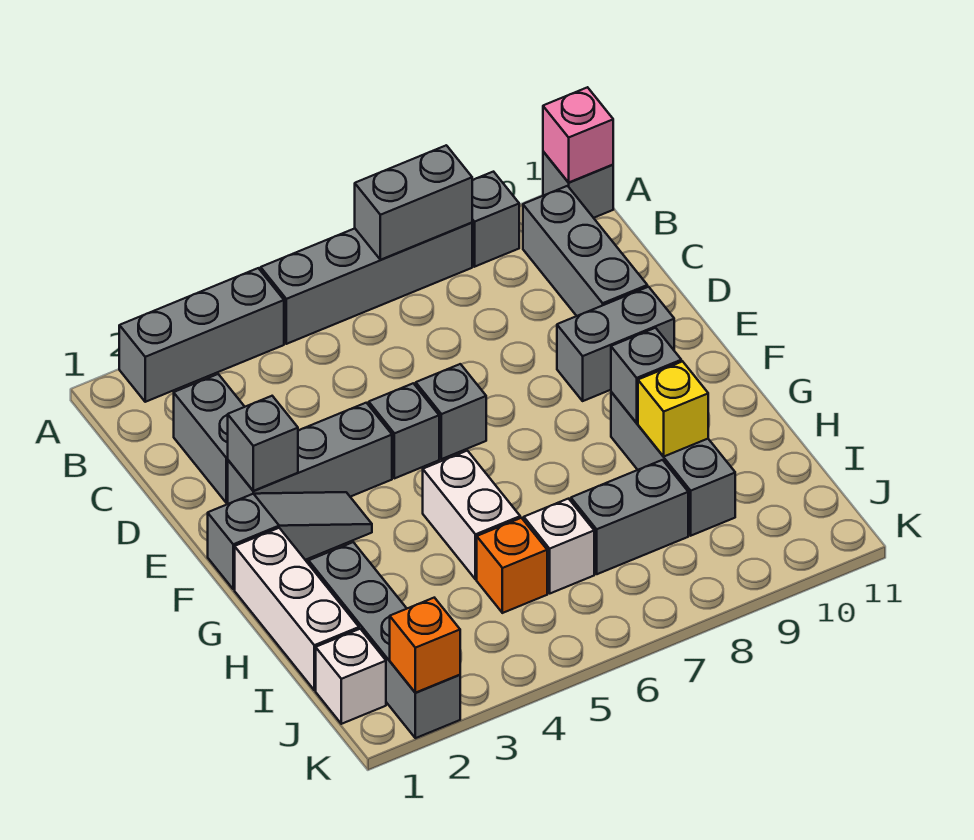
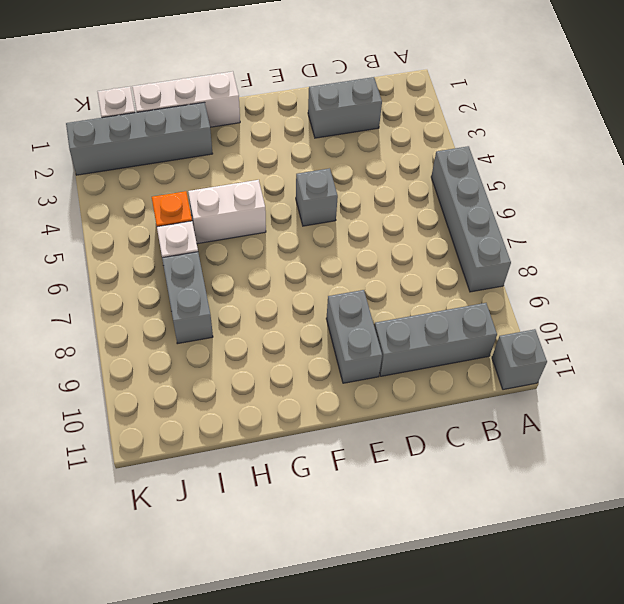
none -> grey brick A2:A4 level 1
none -> grey brick A9 level 1
none -> grey brick E2:E4 level 1

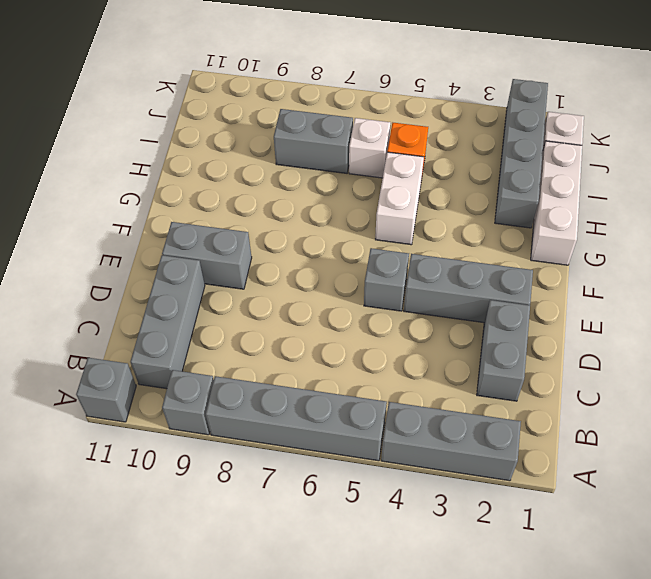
none -> grey brick E6 level 1
none -> grey slope F1:F3 level 1 top 1
none -> grey brick G9:I9 level 1

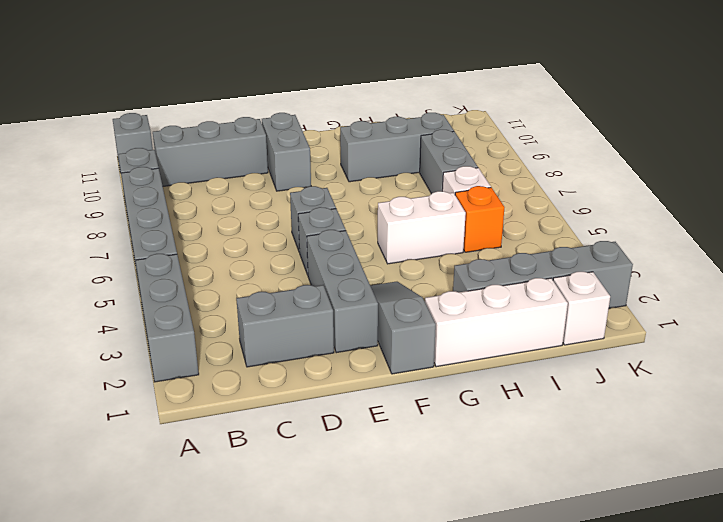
none -> grey brick A7:A8 level 2
none -> pink brick A11 level 2
none -> grey brick E2 level 2

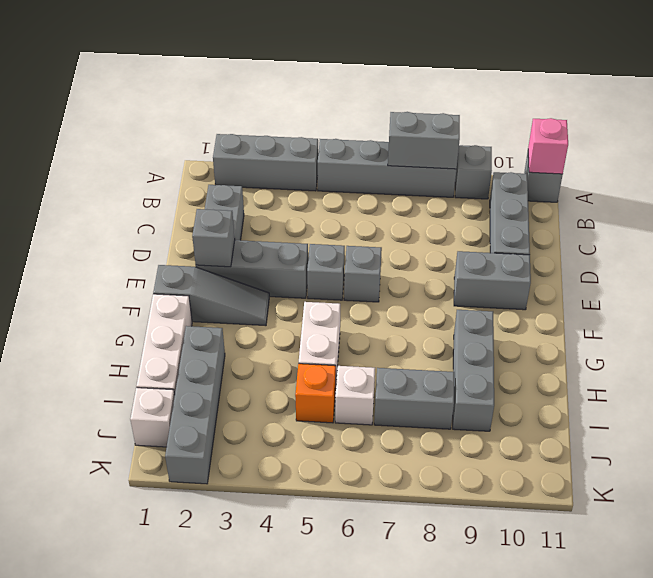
none -> grey brick G9 level 2
none -> yellow brick H9 level 2
none -> orange brick K2 level 2

